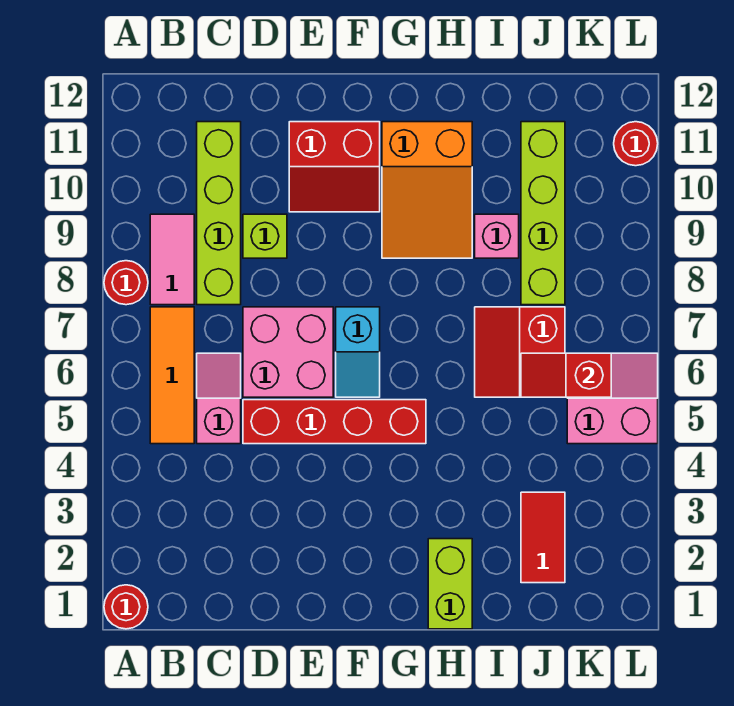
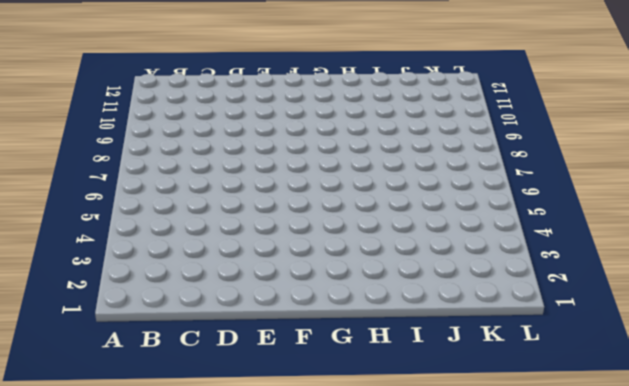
none -> red round brick A1 level 1
none -> red round brick A8 level 1
none -> orange tile B5:B7 level 1

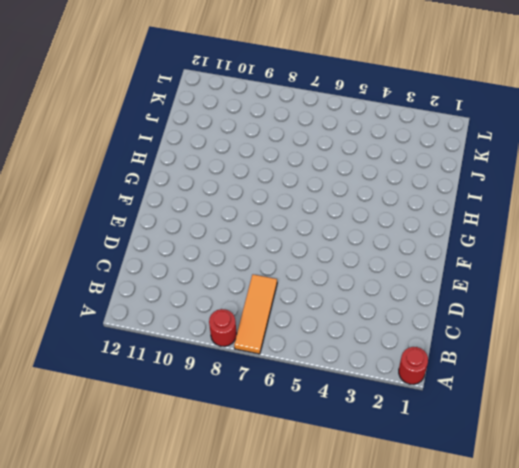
orange tile A7:C7 level 1 -> orange tile B5:B7 level 1
none -> pink tile B8:B9 level 1
none -> pink slope C5:C6 level 1 top 5
none -> lime brick C8:C11 level 1

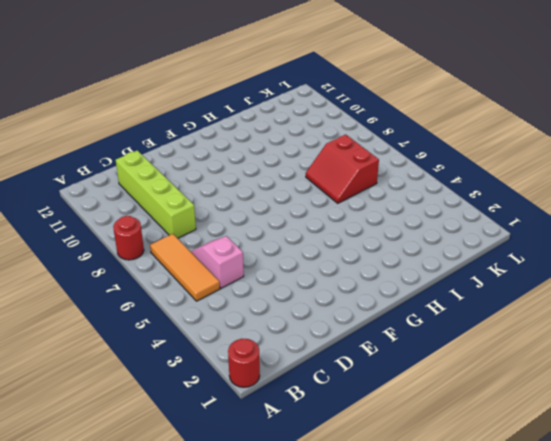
none -> pink tile B8:B9 level 1
none -> red brick D5:G5 level 1
none -> pink brick D6:E7 level 1

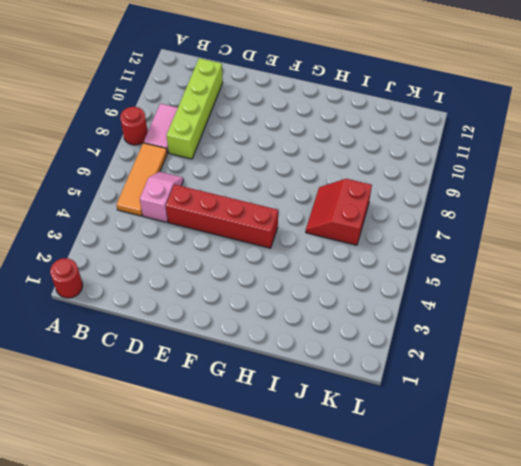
none -> pink brick D6:E7 level 1
none -> lime brick D9 level 1
none -> red slope E10:F11 level 1 top 11

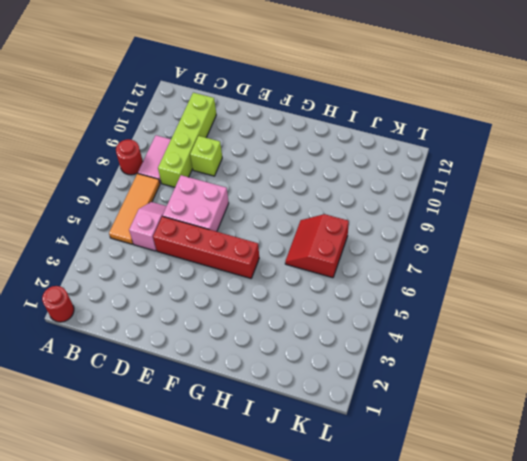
none -> red slope E10:F11 level 1 top 11
none -> cyan slope F6:F7 level 1 top 7
none -> orange slope G9:H11 level 1 top 11

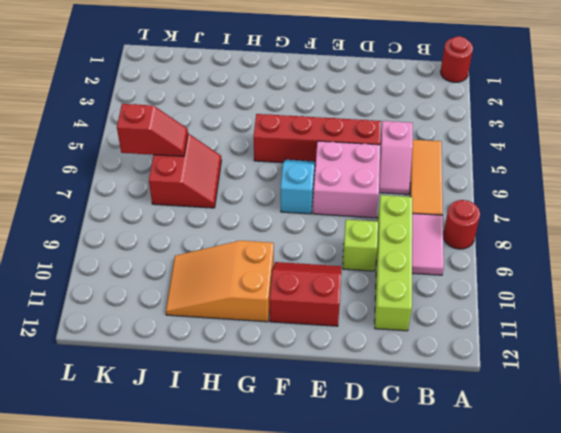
orange slope G10:I11 level 1 top G -> orange slope G9:H11 level 1 top 11
none -> lime brick H1:H2 level 1
none -> pink brick I9 level 1
none -> red tile J2:J3 level 1

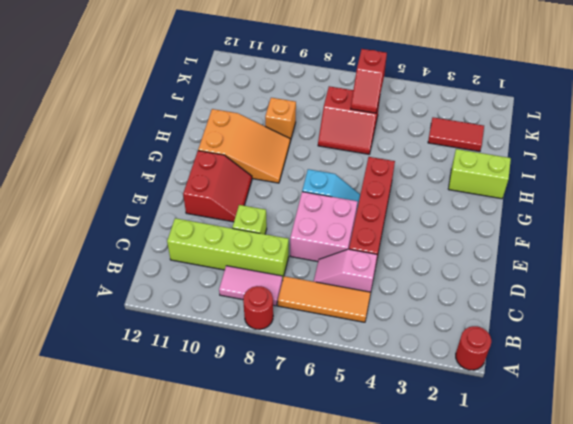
orange brick I9 level 1 -> pink brick I9 level 1
none -> lime brick J8:J11 level 1
none -> pink slope K5:L6 level 1 top 5
none -> red round brick L11 level 1

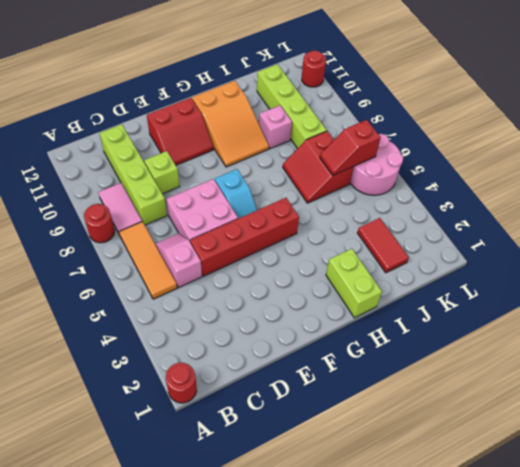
pink round brick K5:L6 level 1 -> pink slope K5:L6 level 1 top 5

